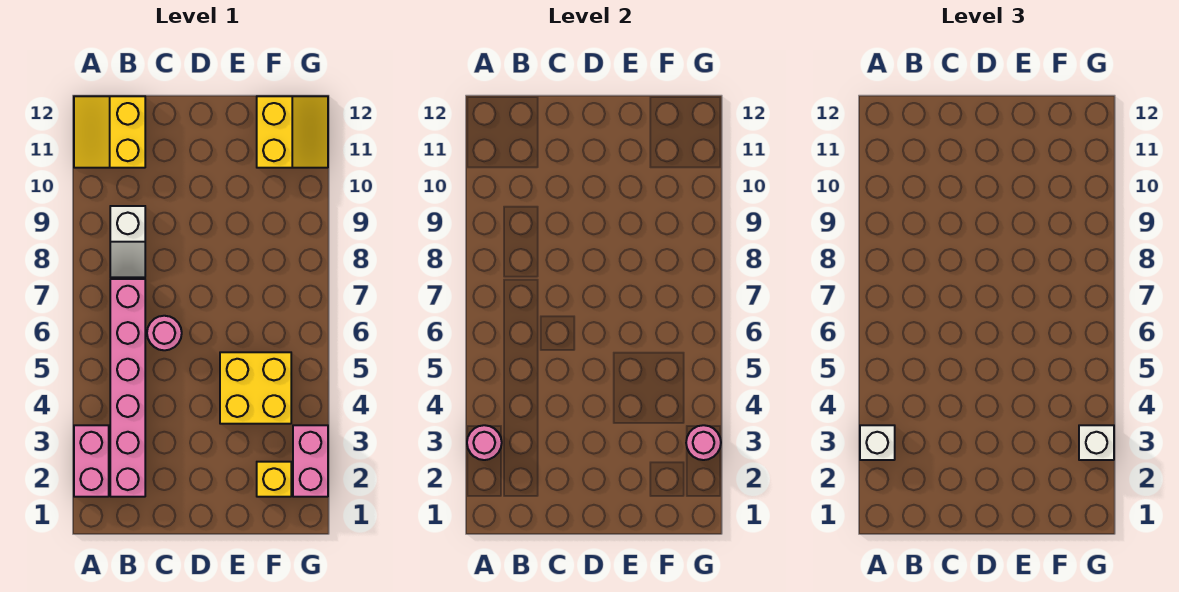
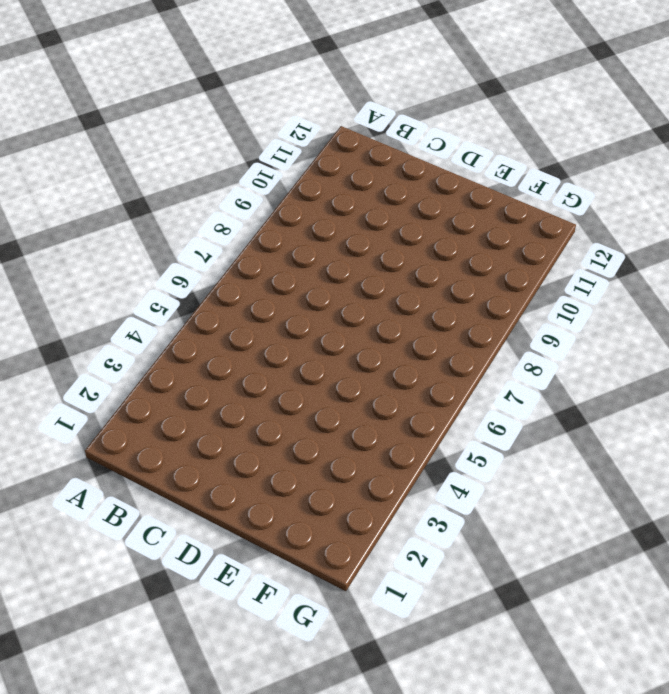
none -> pink brick A2:A3 level 1
none -> yellow slope A11:B12 level 1 top B
none -> pink brick B2:B7 level 1

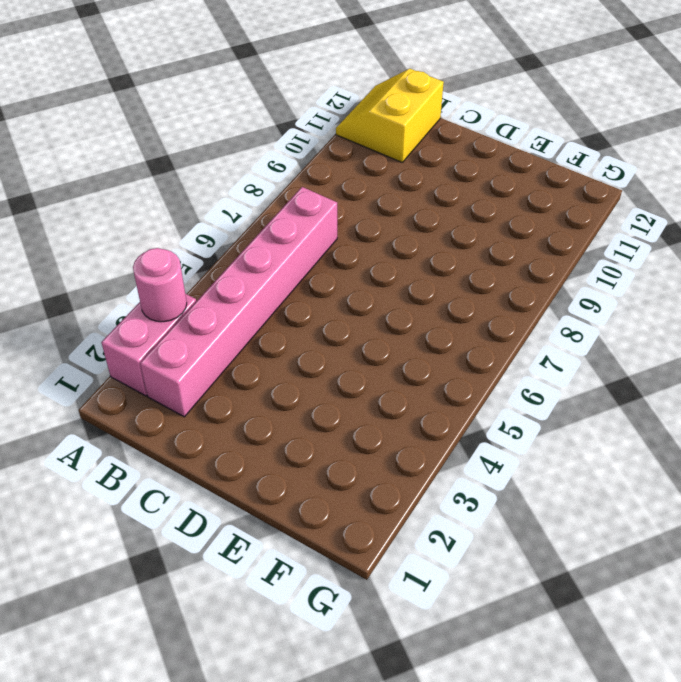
none -> white slope B8:B9 level 1 top 9
none -> pink round brick C6 level 1
none -> yellow brick E4:F5 level 1

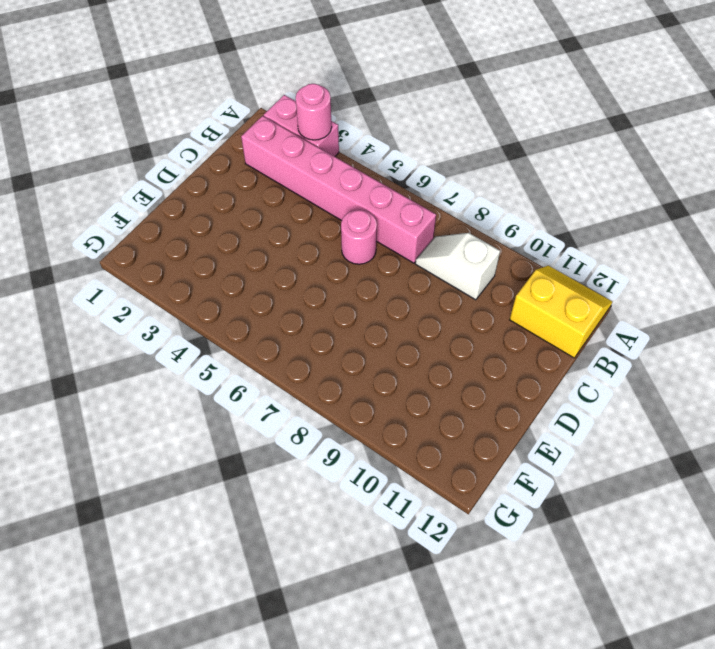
none -> yellow brick E4:F5 level 1
none -> yellow brick F2 level 1
none -> yellow slope F11:G12 level 1 top F

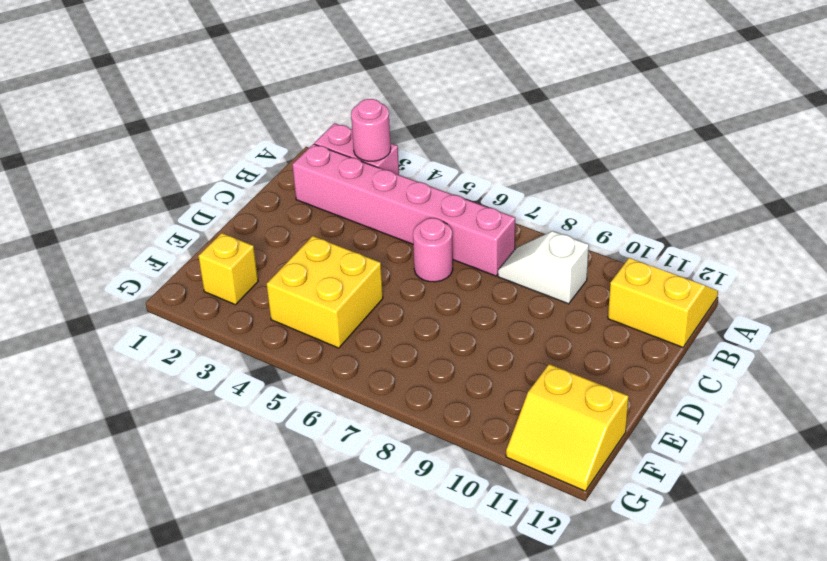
none -> pink brick G2:G3 level 1
none -> pink round brick G3 level 2
none -> white brick A3 level 3

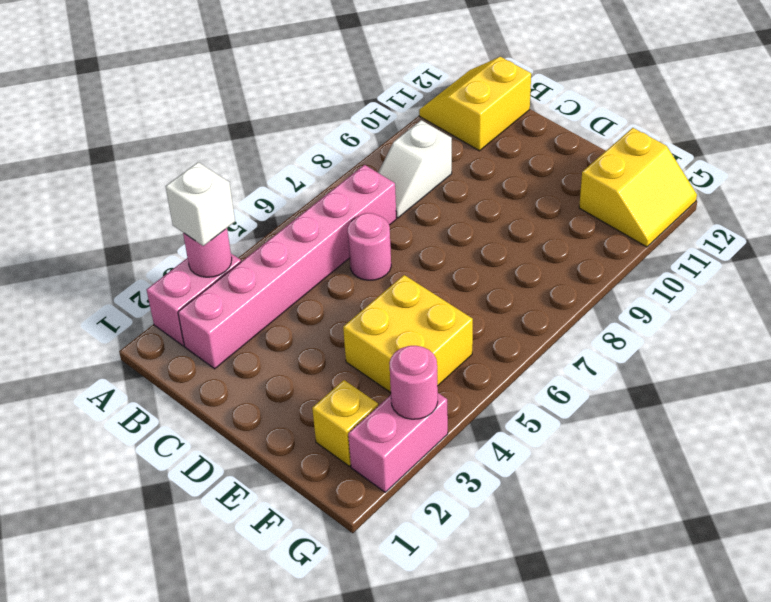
none -> white brick G3 level 3

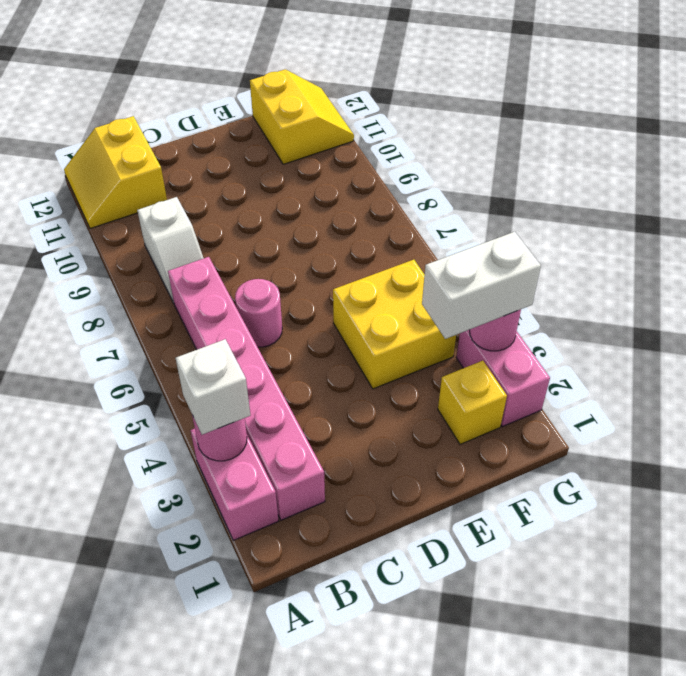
white brick F3:G3 level 3 -> white brick G3 level 3

